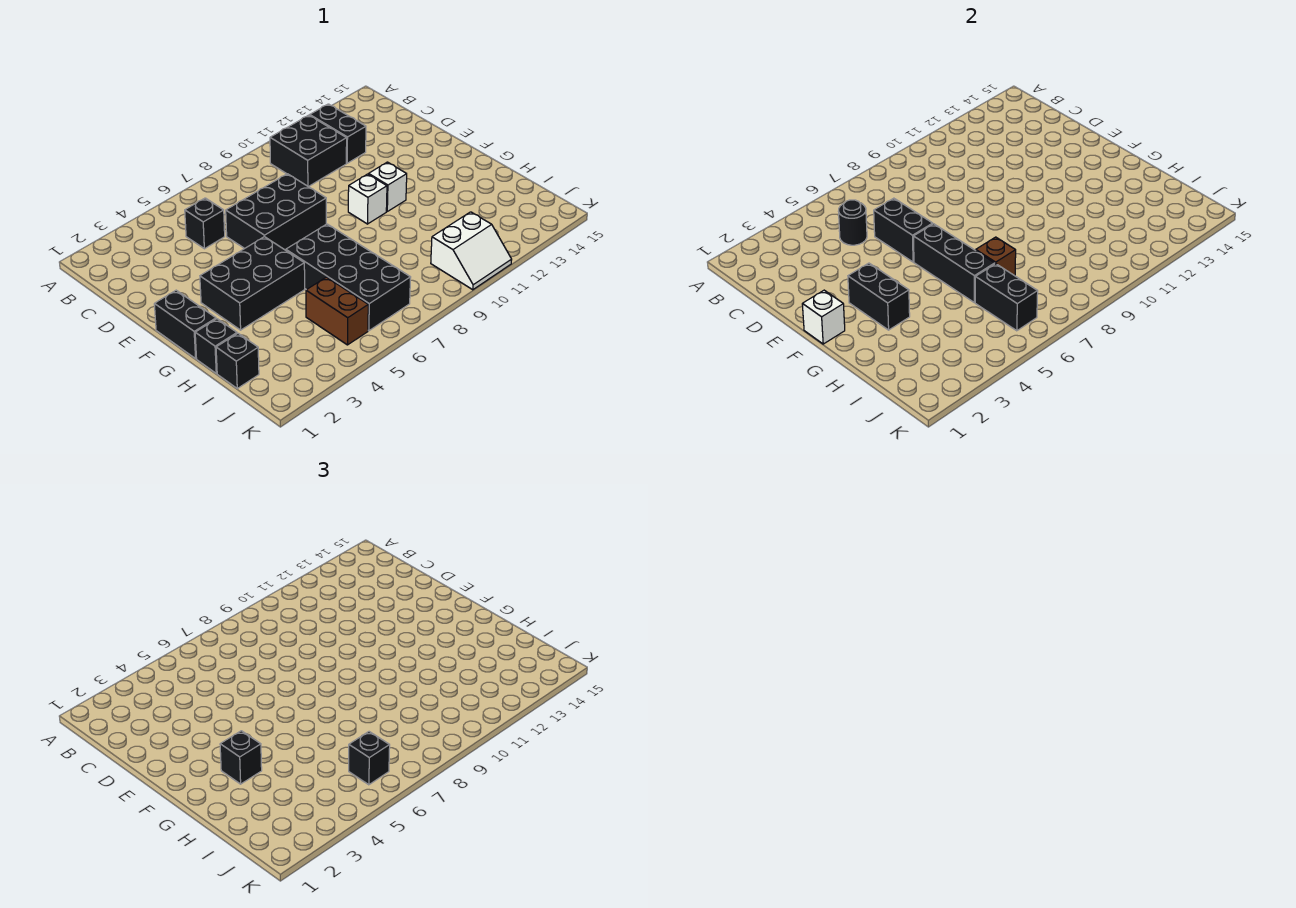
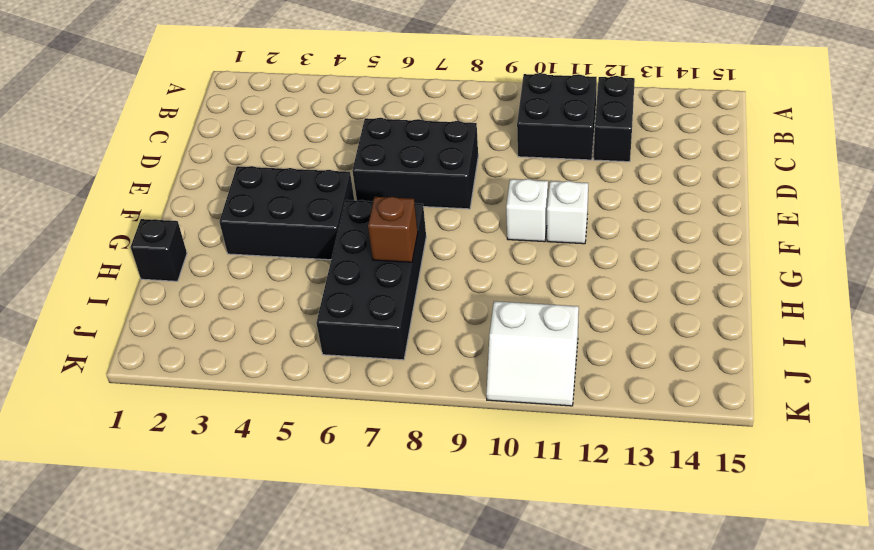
none -> black brick C5 level 1
none -> black brick F1:G1 level 1
none -> black brick I1 level 1

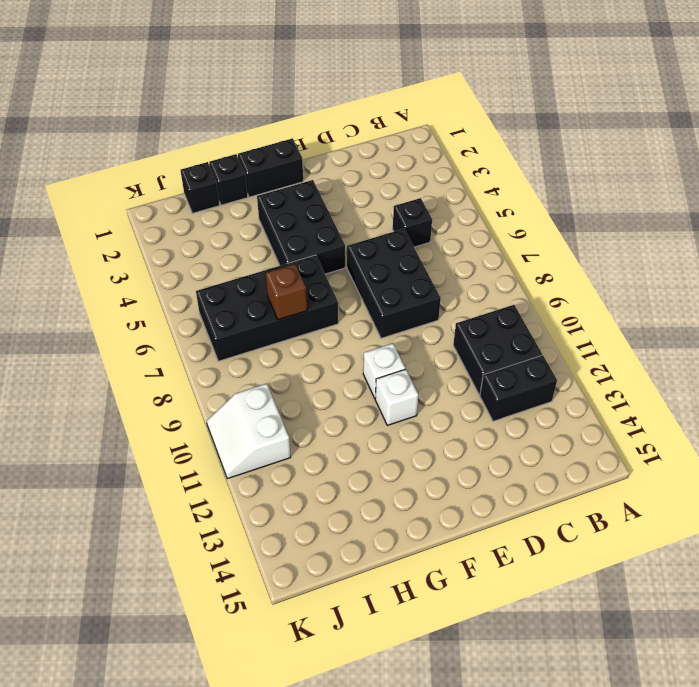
none -> brown brick I5:J5 level 1
none -> black round brick C5 level 2
none -> black brick D6:E6 level 2

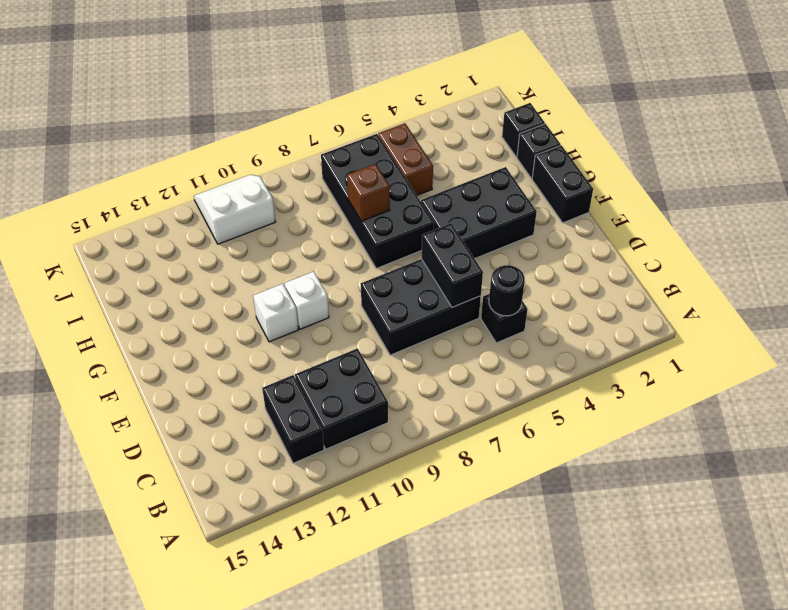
none -> white brick F1 level 2
none -> black brick F3:G3 level 2
none -> black brick F6:H6 level 2

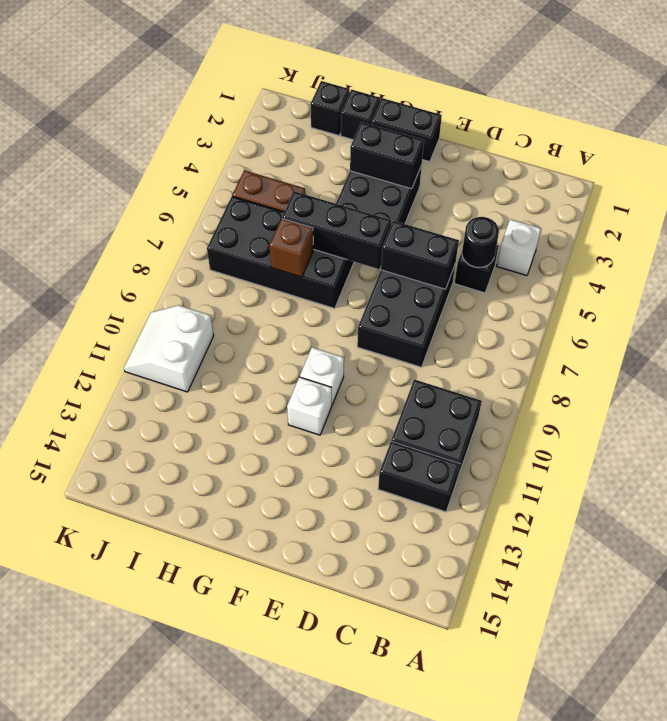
white brick B4 level 1 -> white brick F1 level 2
none -> black brick I6:J6 level 2
none -> black brick G3 level 3
none -> black brick J6 level 3

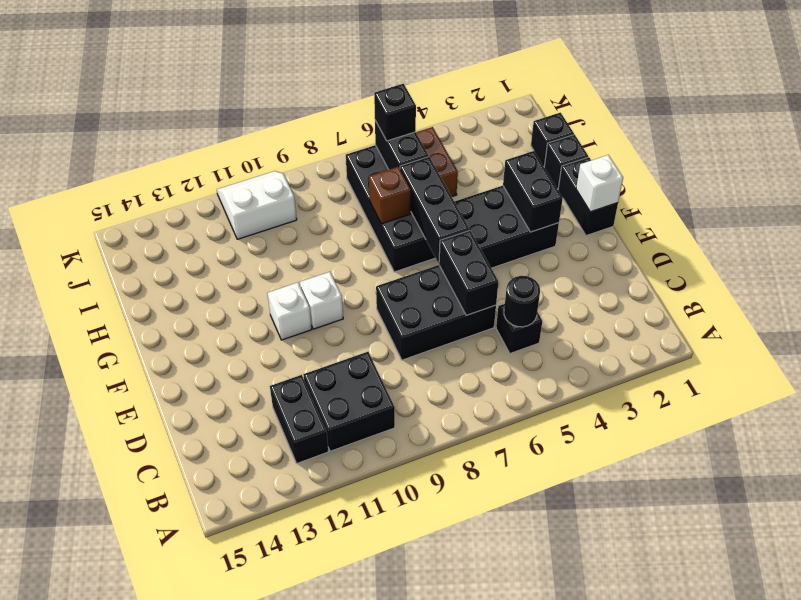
none -> black brick G3 level 3

